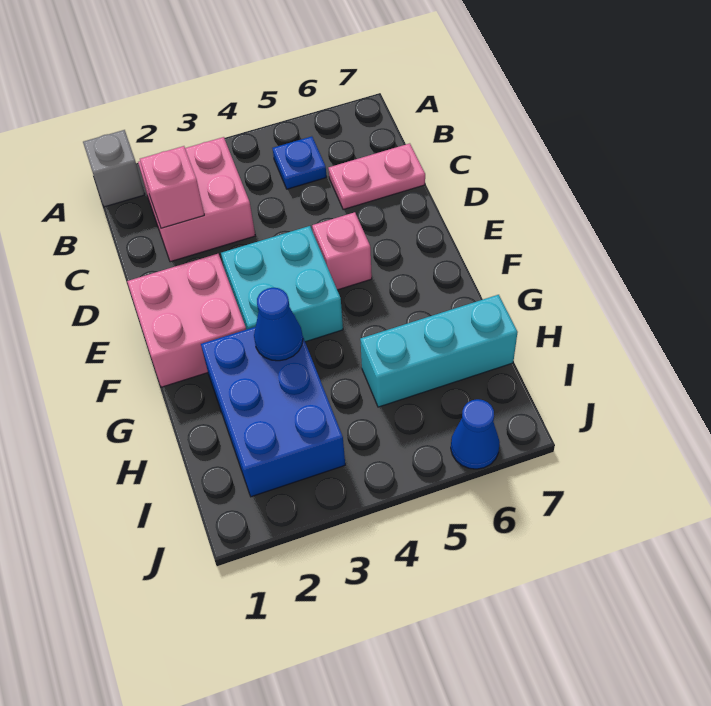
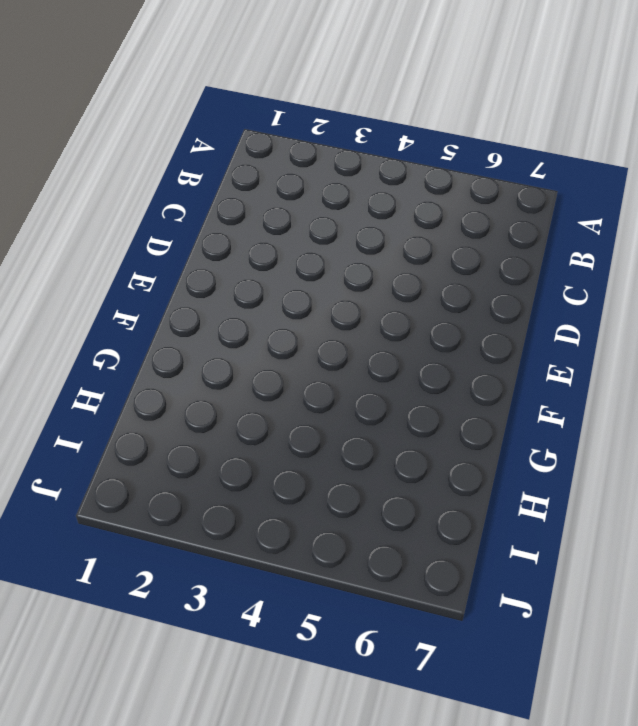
none -> grey brick A1 level 1
none -> pink brick B2:C3 level 1
none -> blue plate B5 level 1

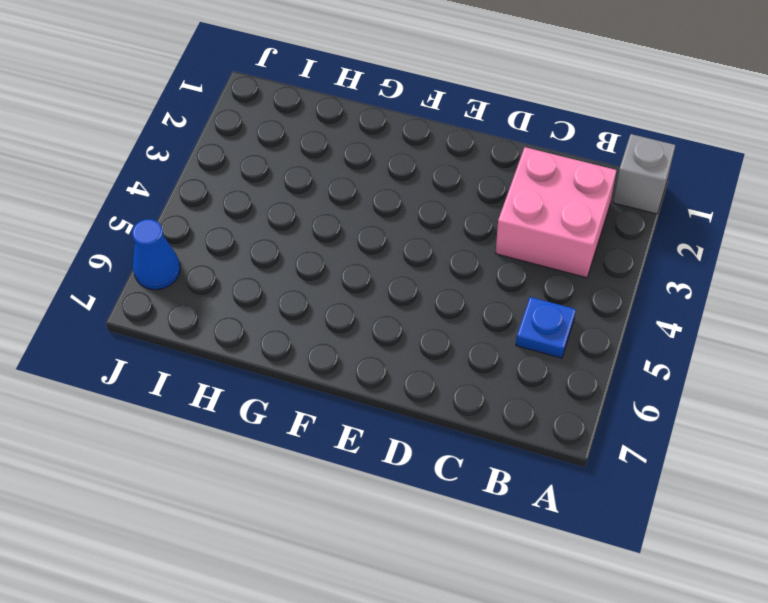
none -> pink plate C6:C7 level 1
none -> pink brick E1:F2 level 1
none -> cyan brick E3:F4 level 1

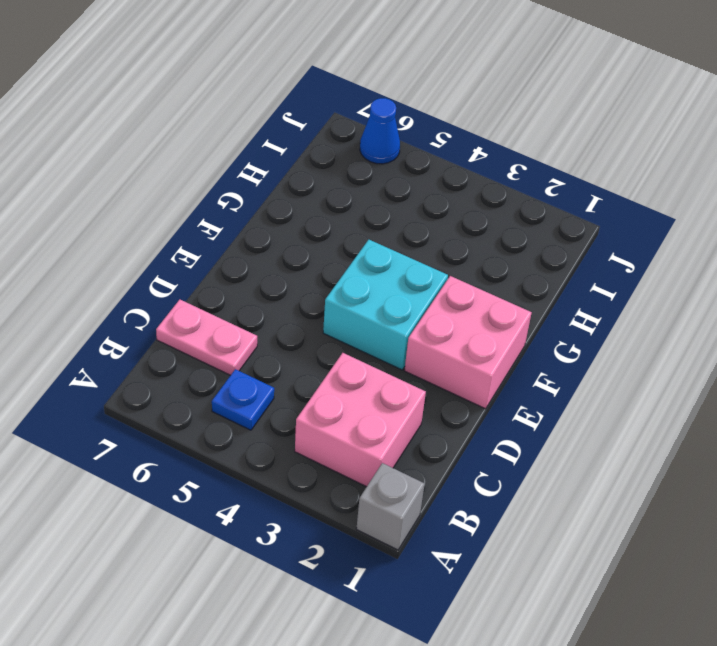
none -> pink brick E5 level 1
none -> blue brick G2:I3 level 1
none -> cyan brick H5:H7 level 1

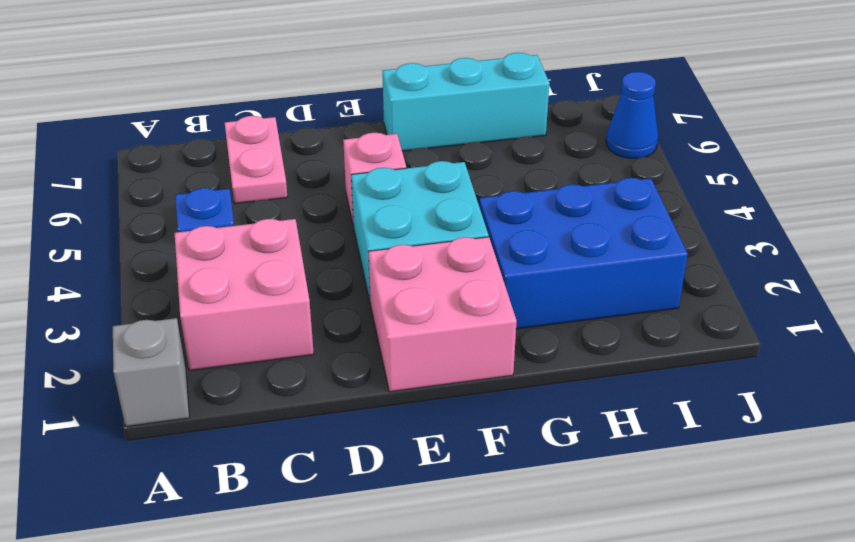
cyan brick F7:H7 level 1 -> cyan brick H5:H7 level 1
none -> pink brick C2 level 2
none -> blue cone G3 level 2

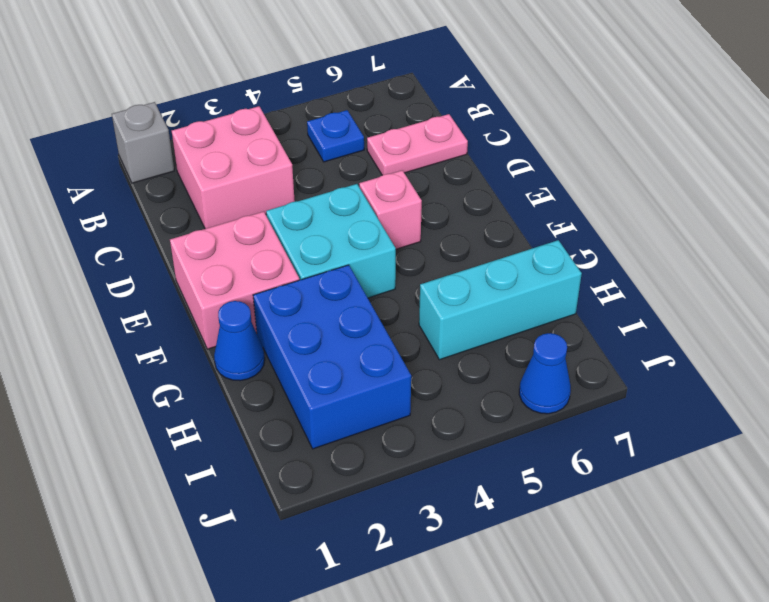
blue cone G1 level 1 -> blue cone G3 level 2
none -> pink brick C2 level 2

